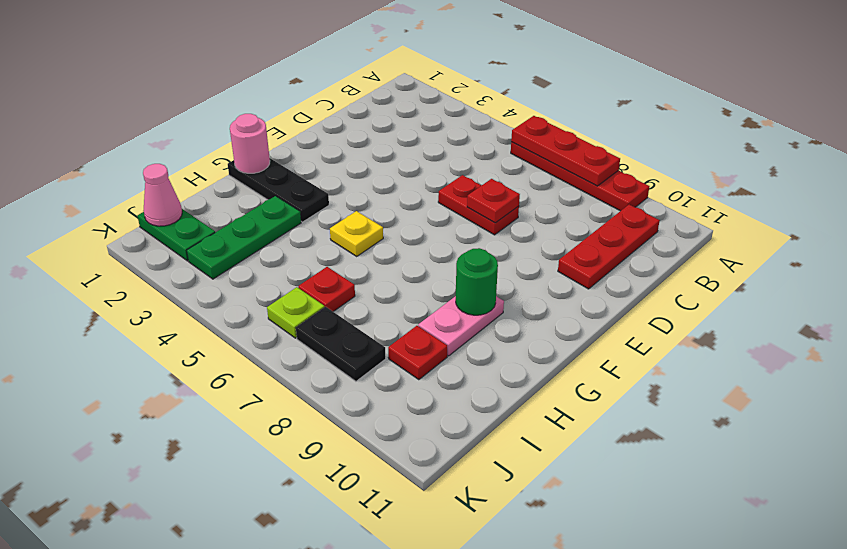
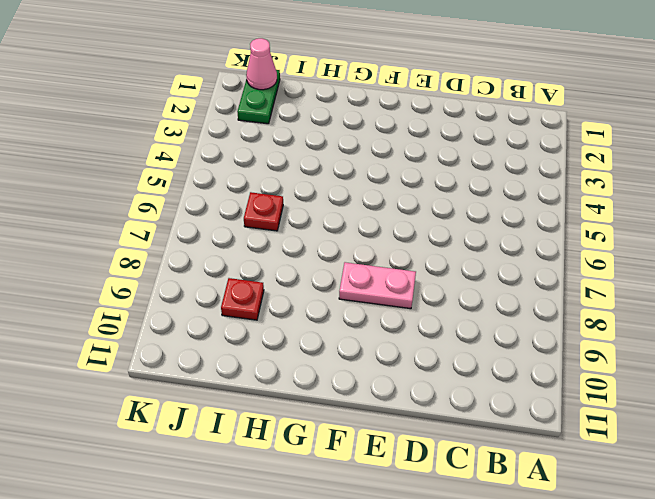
pink plate E8:F8 level 1 -> pink plate G9:H9 level 1
none -> red plate A6:A9 level 1
none -> red plate B10:D10 level 1
none -> red plate D6:D7 level 1

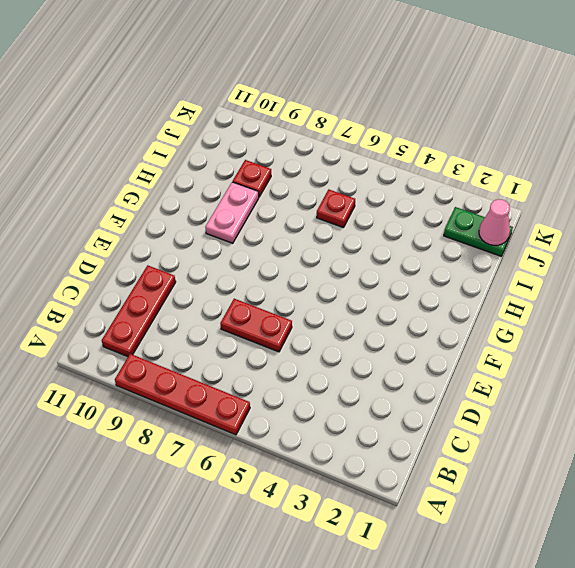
none -> black plate G1:G3 level 1
none -> yellow plate G5 level 1
none -> green plate H3:J3 level 1

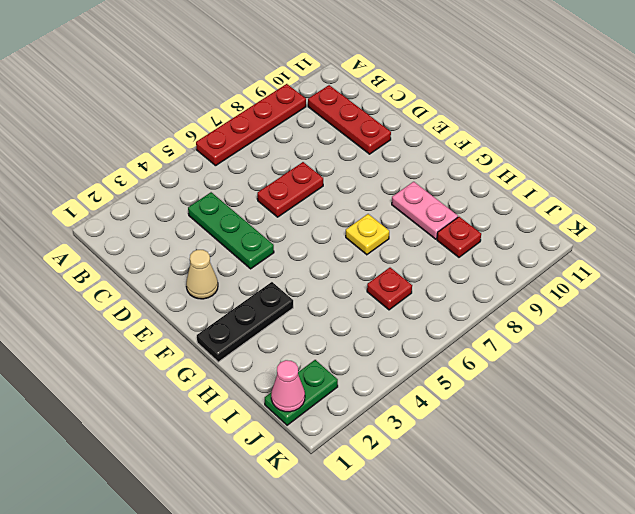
green plate C4:E4 level 1 -> green plate H3:J3 level 1
tan cone E2 level 1 -> none
yellow plate G7 level 1 -> yellow plate G5 level 1
none -> lime plate J6 level 1
none -> black plate J7:J8 level 1
none -> red plate A6:A8 level 2

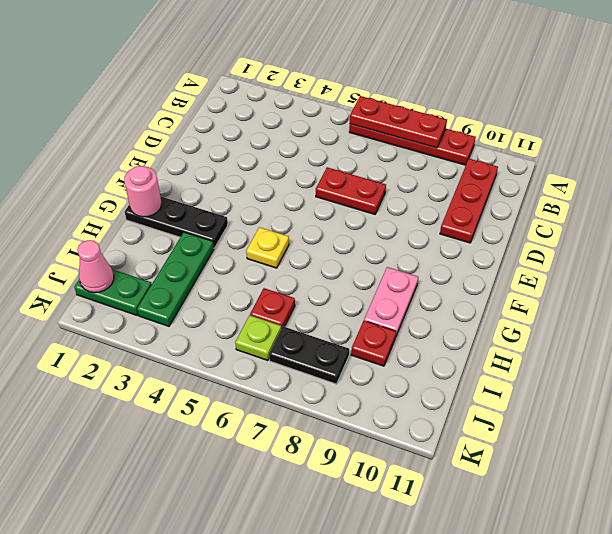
none -> red plate D7 level 2
none -> green round brick G9 level 2

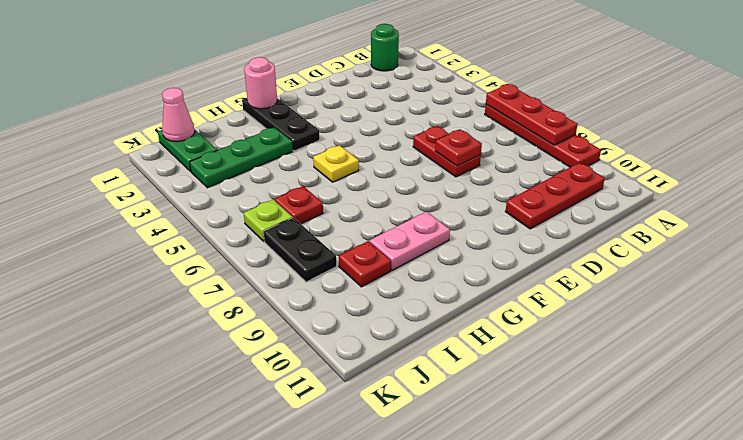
green round brick B1 level 1 -> green round brick G9 level 2

